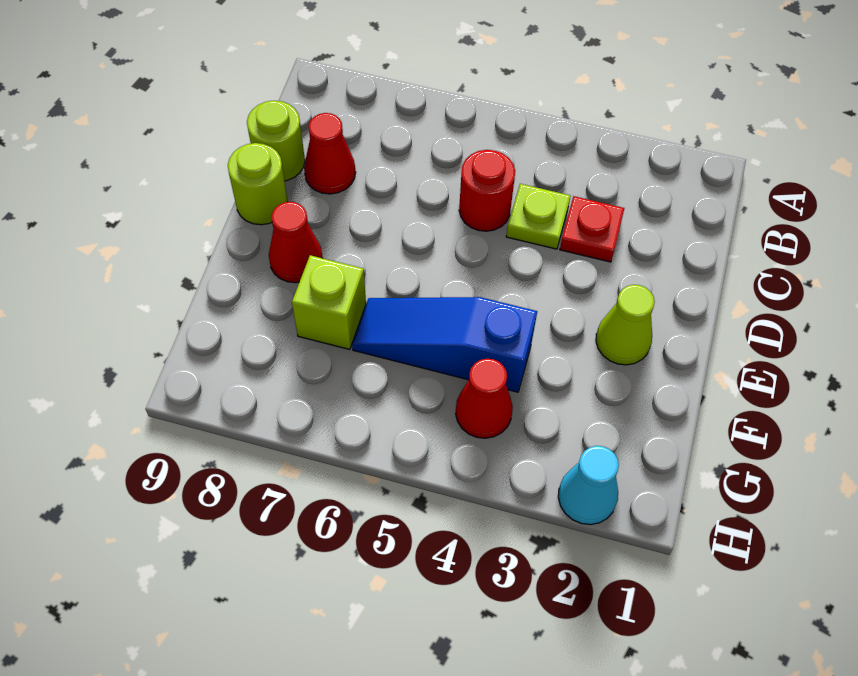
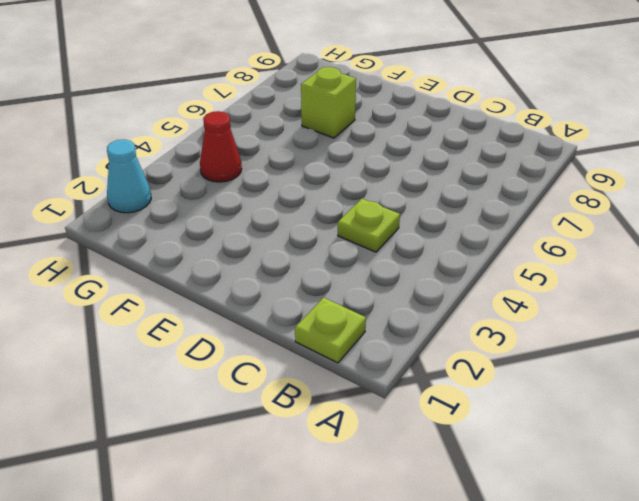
lime plate B1 level 1 -> none
none -> red plate C3 level 1
none -> red round brick C5 level 1
none -> red cone C8 level 1

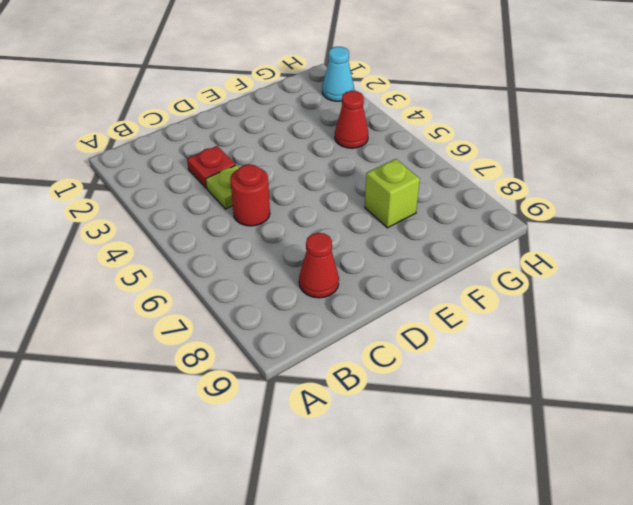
none -> lime round brick C9 level 1
none -> lime round brick D9 level 1
none -> lime cone E2 level 1

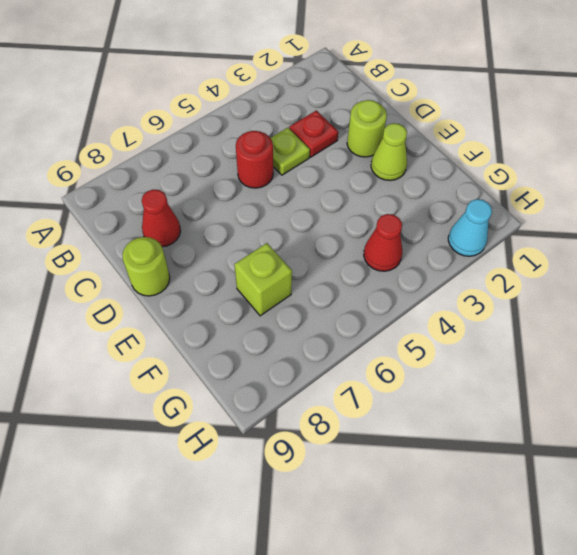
lime round brick D2 level 1 -> lime round brick C9 level 1
none -> red cone E8 level 1
none -> blue slope F4:F6 level 1 top 4

